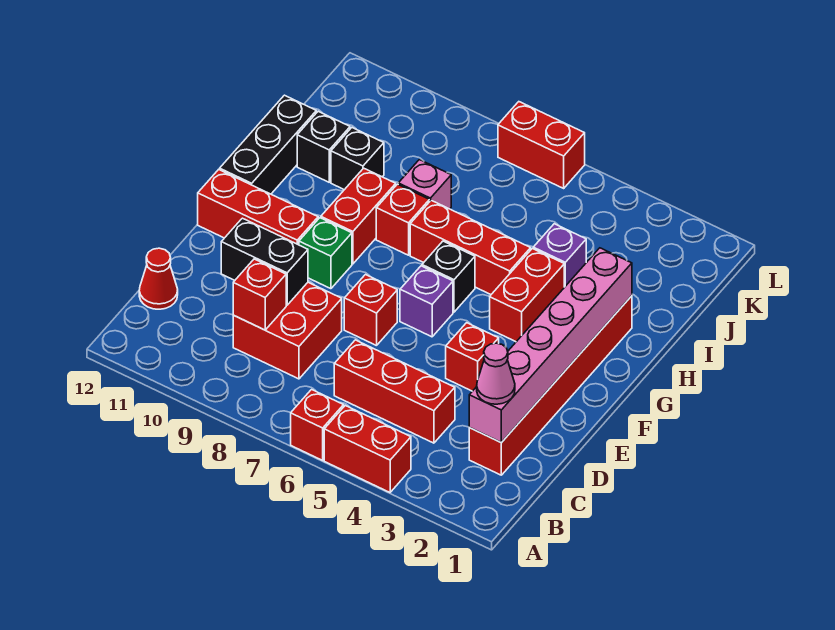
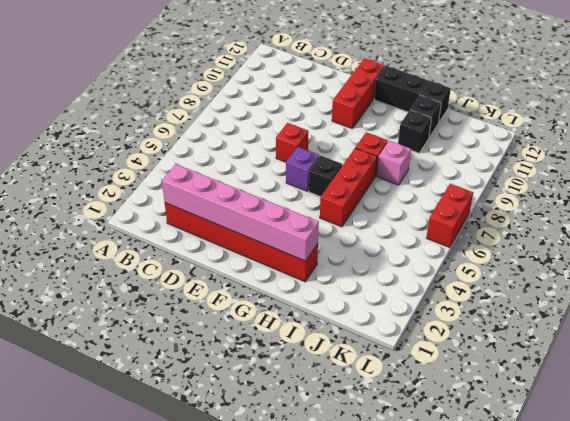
none -> red brick A4:A5 level 1
none -> red brick A6 level 1
none -> red brick C4:C6 level 1

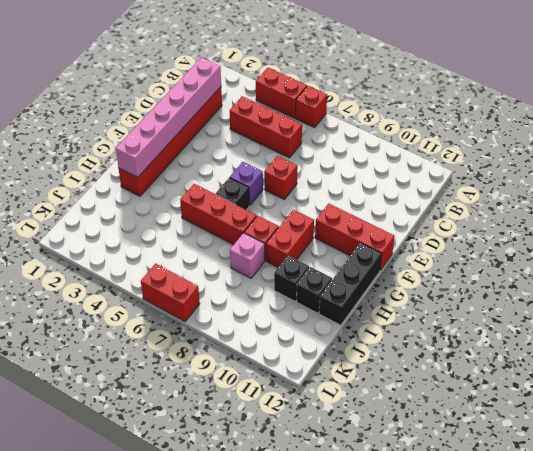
none -> red brick C8:D9 level 1
none -> red cone C12 level 1
none -> red brick E4 level 1

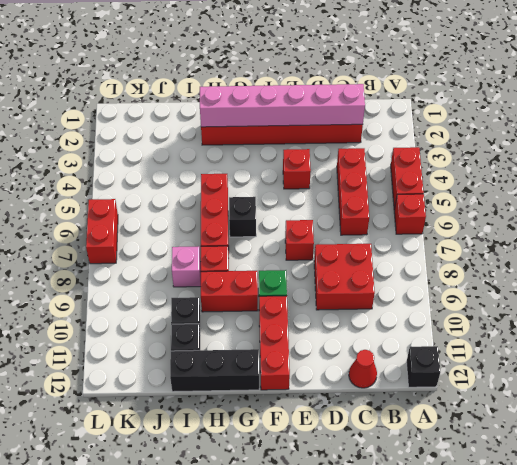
black brick A12 level 1 -> none
none -> purple brick F6 level 1
none -> red brick G4:H4 level 1
none -> purple brick I4 level 1

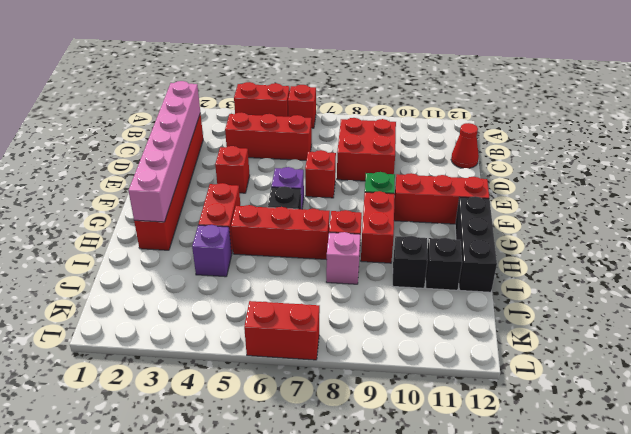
none -> red brick C9 level 2
none -> black brick D9:D10 level 2
none -> pink cone C2 level 3

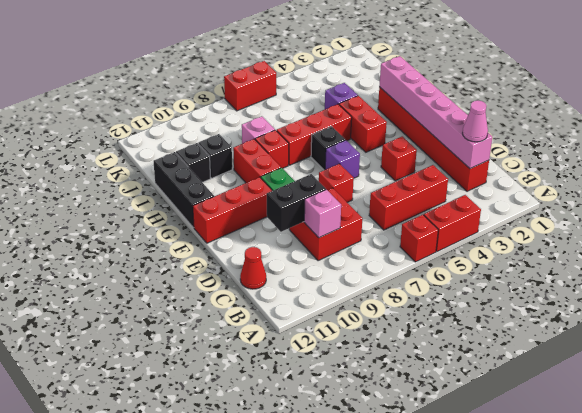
pink brick C9 level 2 -> red brick C9 level 2

